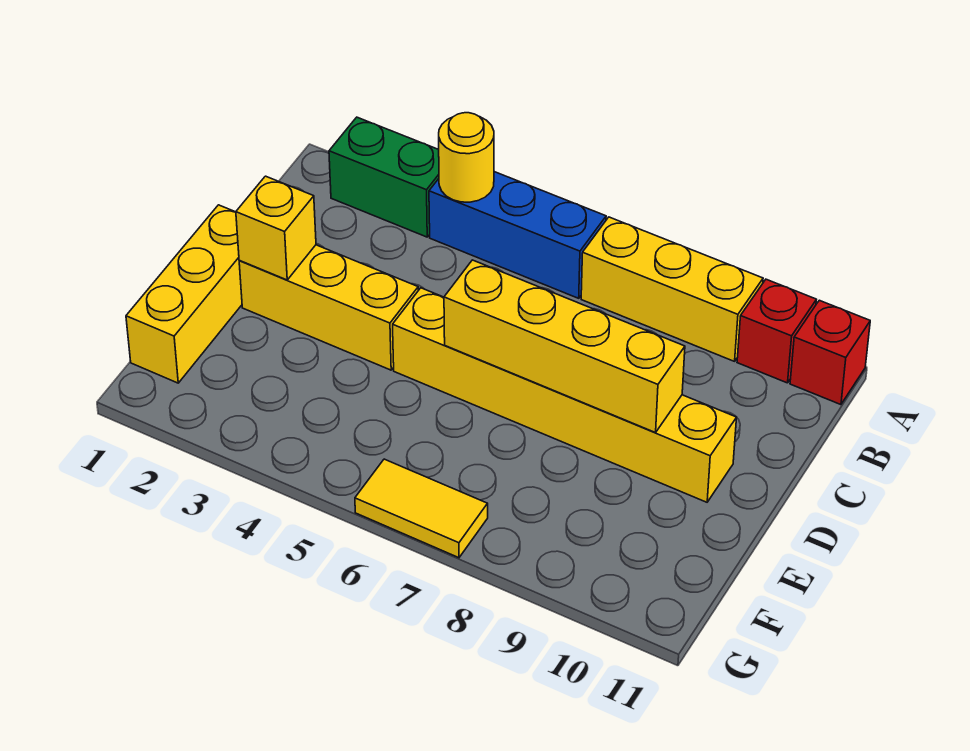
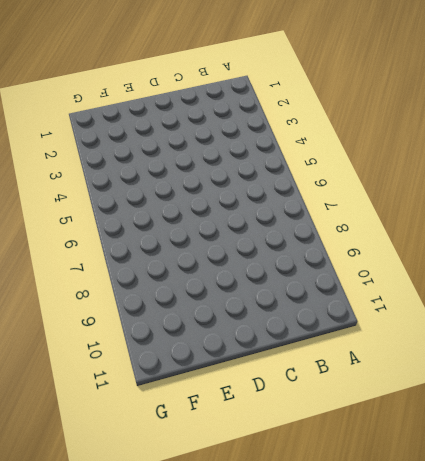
none -> green brick A2:A3 level 1
none -> blue brick A4:A6 level 1
none -> yellow brick A7:A9 level 1

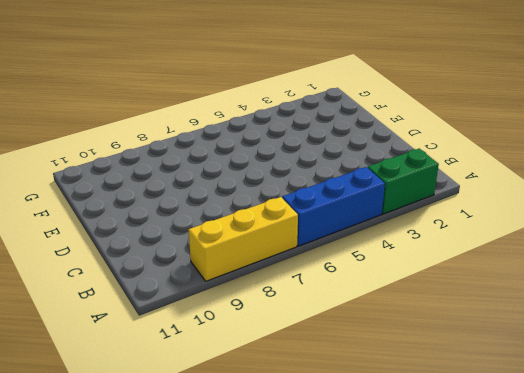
none -> red brick A10 level 1
none -> red brick A11 level 1
none -> yellow brick D1:F1 level 1

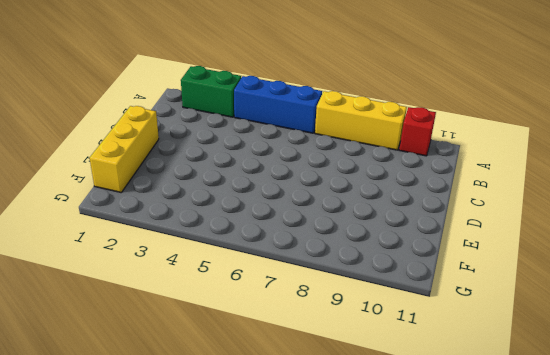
none -> red brick A11 level 1
none -> yellow brick D2:D4 level 1
none -> yellow brick D5:D10 level 1

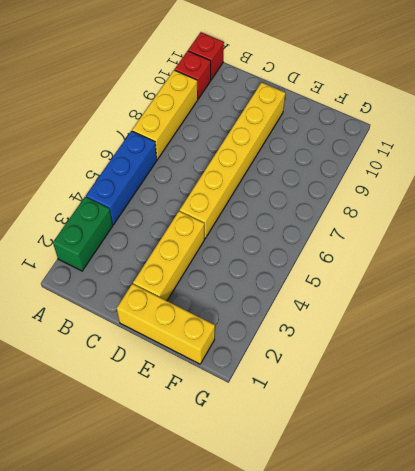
none -> yellow tile G6:G7 level 1
none -> yellow round brick A4 level 2
none -> yellow brick D2 level 2

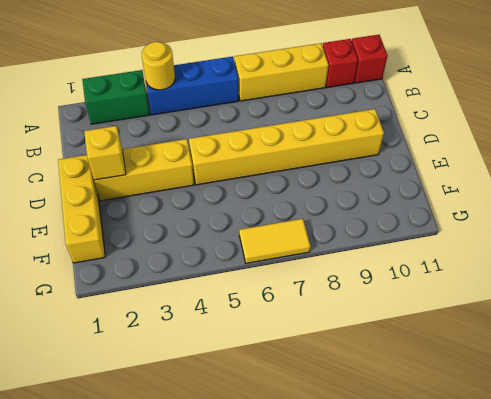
none -> yellow brick D6:D9 level 2

